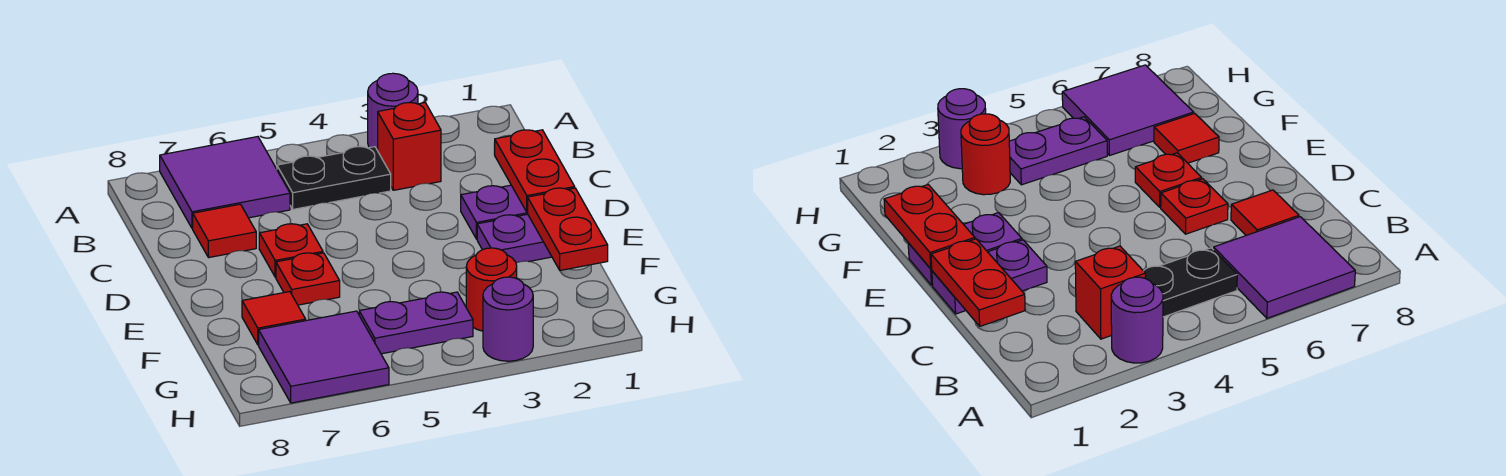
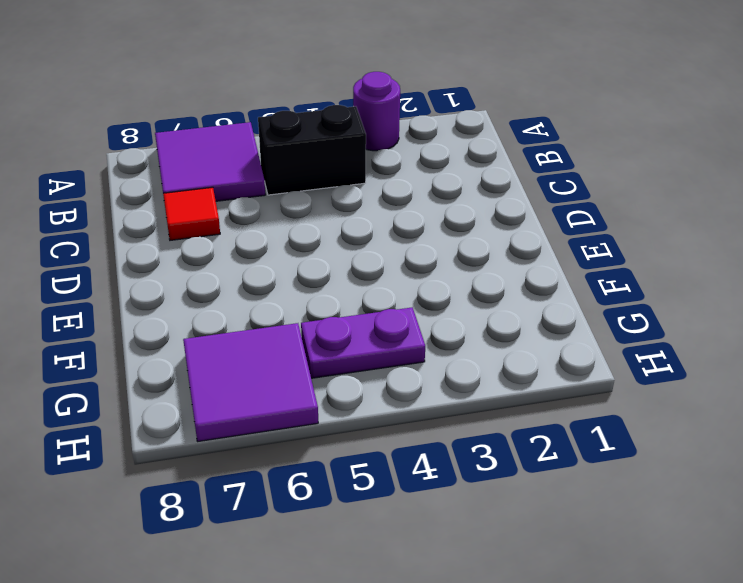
black brick B4:B5 level 1 -> black plate B4:B5 level 1
none -> red brick B3 level 1
none -> purple plate D1:D2 level 1
none -> red plate D6 level 1

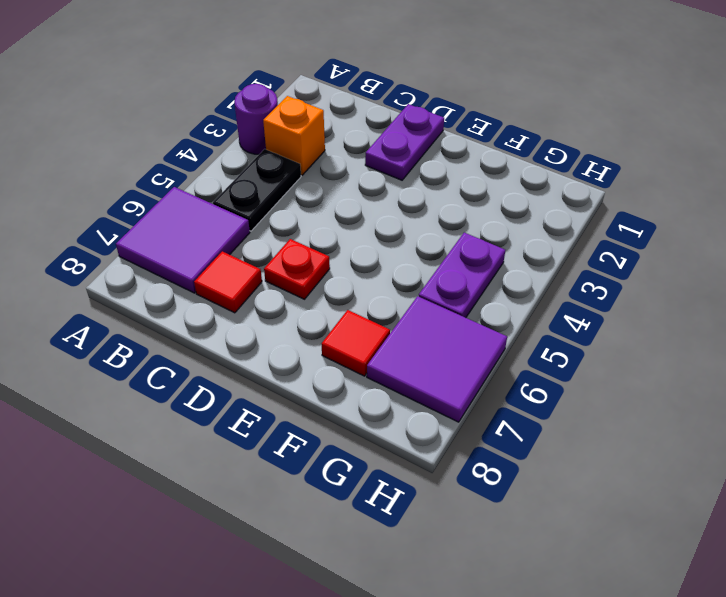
orange brick B3 level 1 -> red brick B3 level 1
none -> purple plate E1:E2 level 1
none -> red plate E6 level 1
none -> red round brick G3 level 1

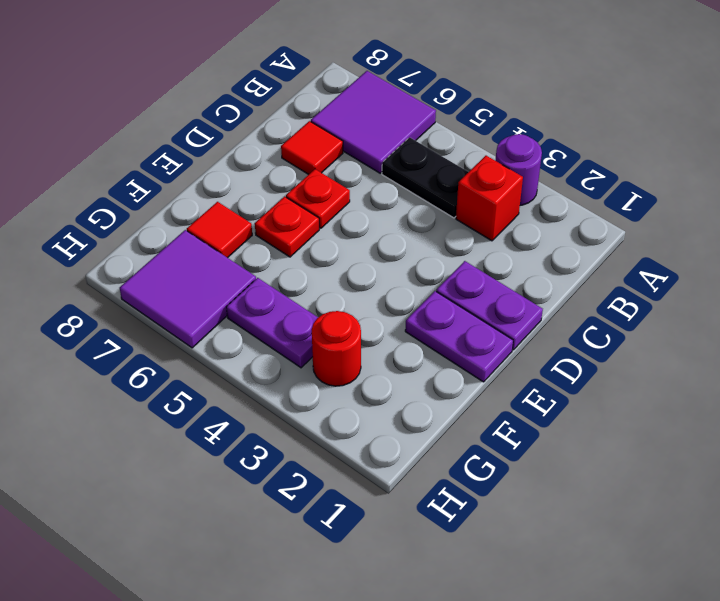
none -> purple round brick H3 level 1
none -> red plate C1:D1 level 2
none -> red plate E1:F1 level 2

